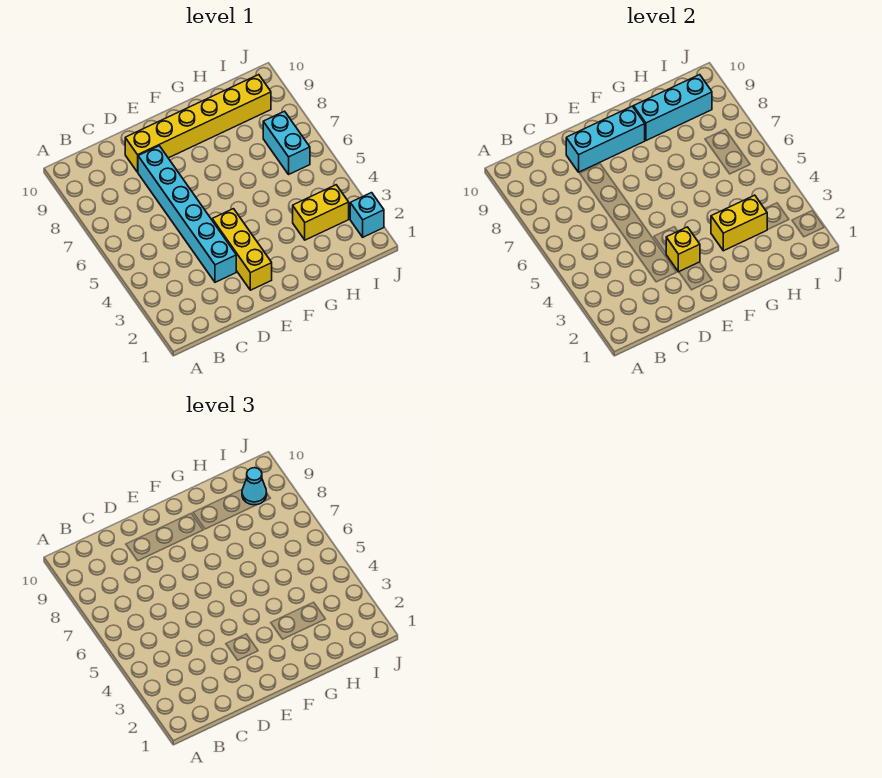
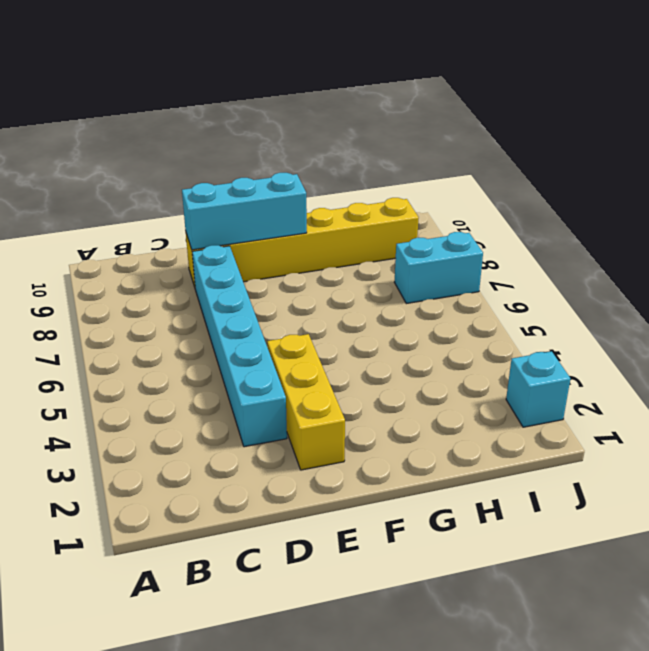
cyan brick I7:J7 level 1 -> cyan brick I6:I7 level 1
none -> yellow brick H3:I3 level 1
none -> yellow brick E3 level 2

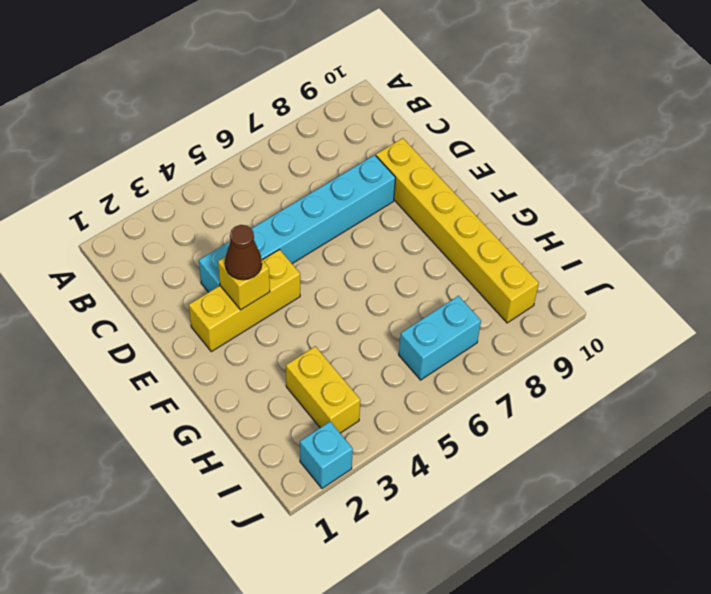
brown cone E3 level 3 -> none
none -> cyan brick D9:F9 level 2
none -> yellow brick G3:H3 level 2

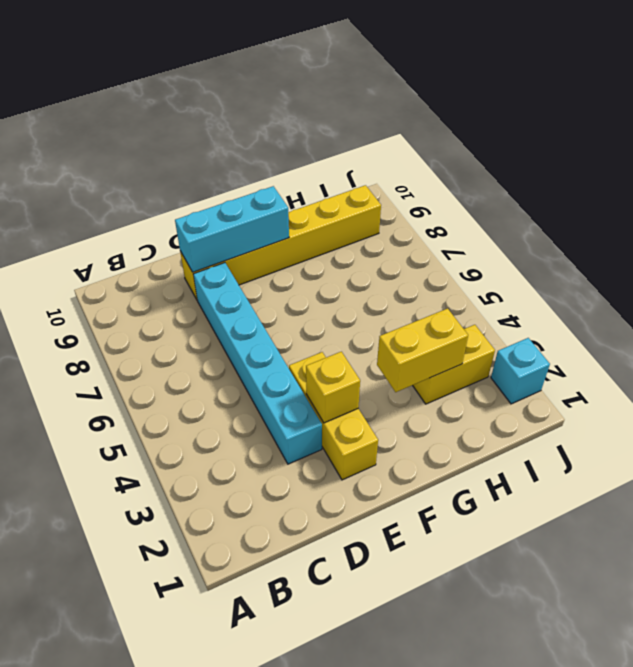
none -> cyan brick I6:I7 level 1
none -> cyan brick G9:I9 level 2

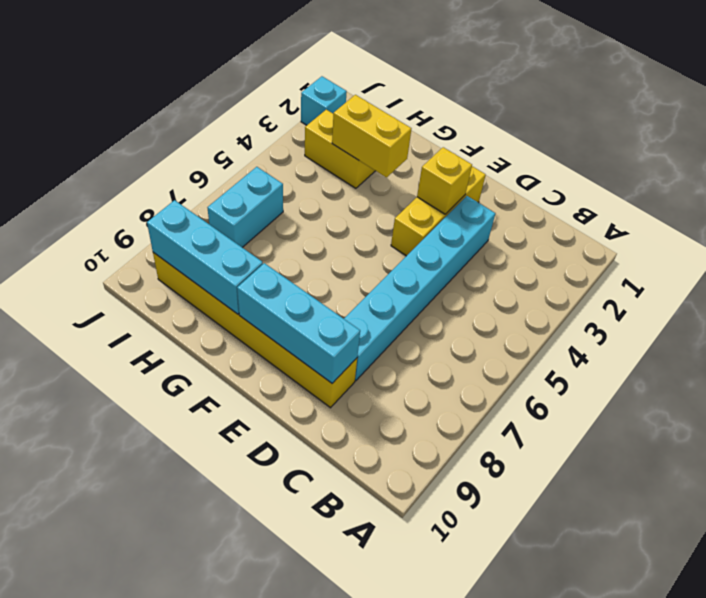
none -> cyan cone I9 level 3

